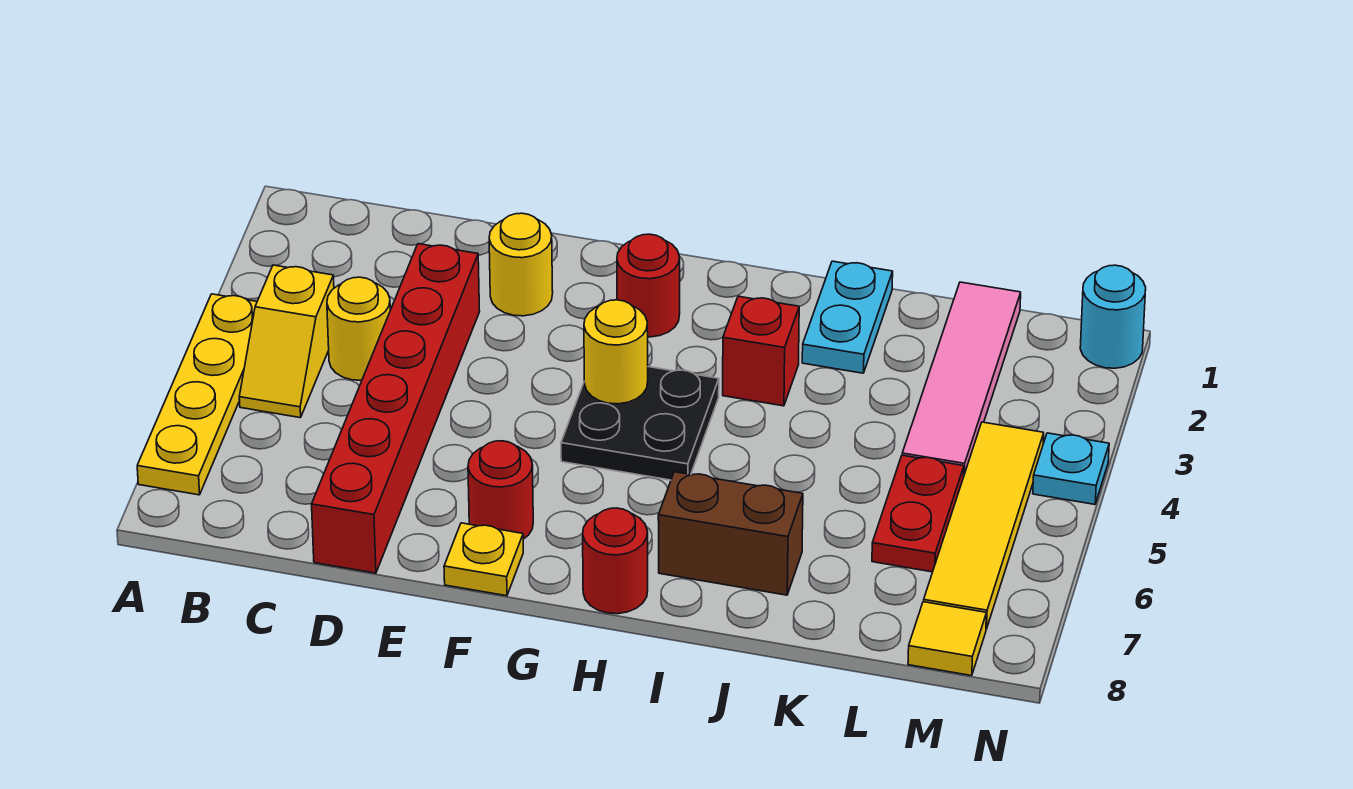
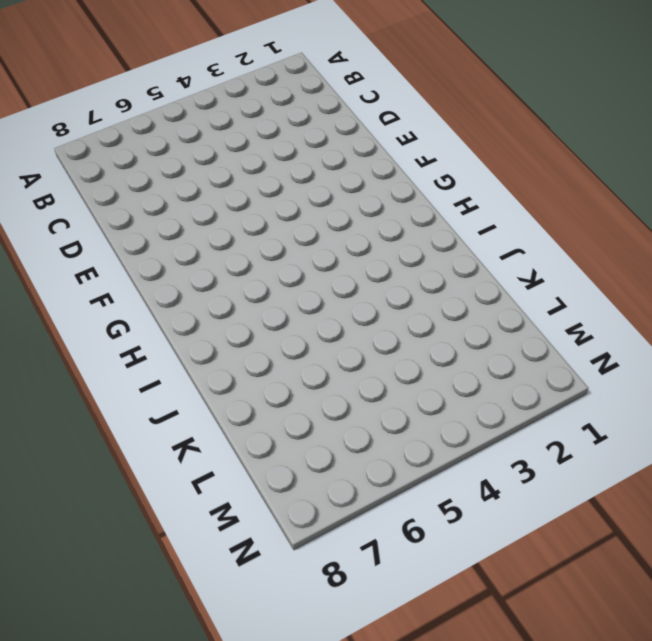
none -> yellow plate A4:A7 level 1
none -> yellow slope B4:B5 level 1 top 4
none -> yellow round brick C4 level 1

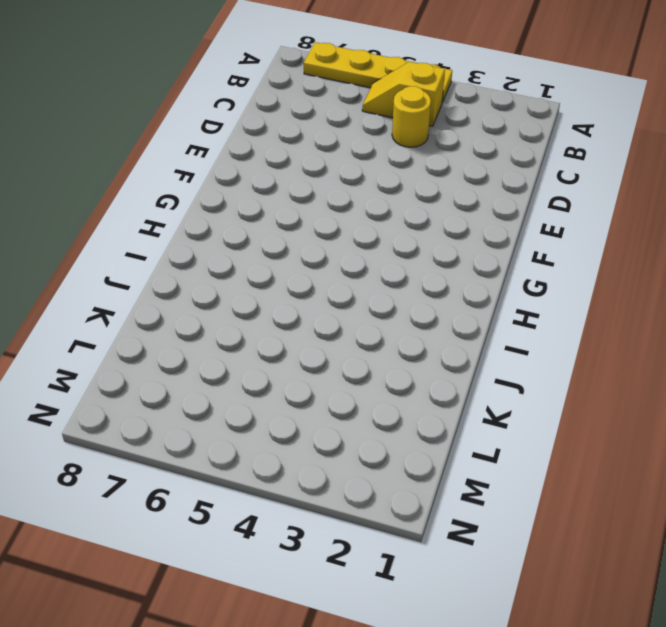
none -> red brick D3:D8 level 1
none -> yellow round brick E2 level 1
none -> red round brick F7 level 1

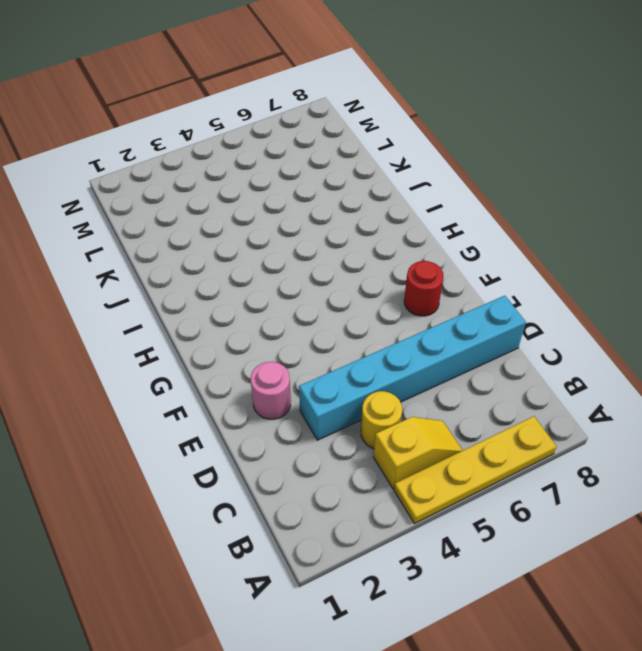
cyan brick D3:D8 level 1 -> red brick D3:D8 level 1
pink round brick E2 level 1 -> yellow round brick E2 level 1
none -> yellow plate F8 level 1
none -> red round brick G2 level 1
none -> black plate G4:H5 level 1

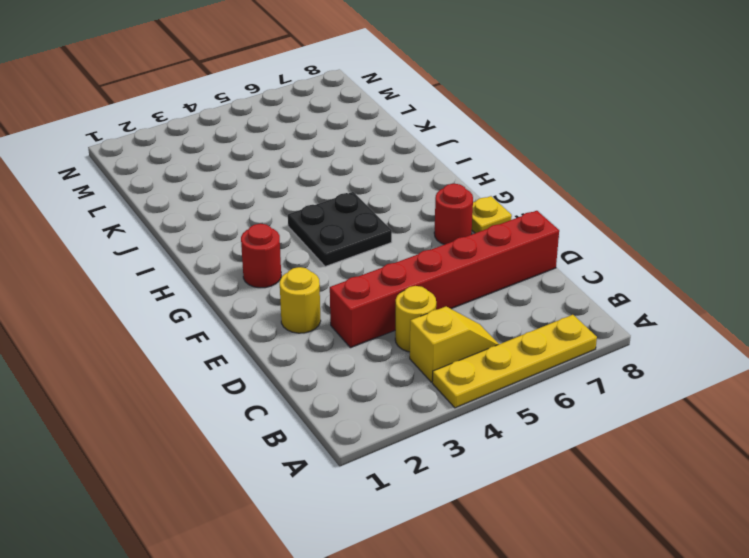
none -> red round brick H8 level 1
none -> red brick I3 level 1
none -> brown brick I7:J7 level 1

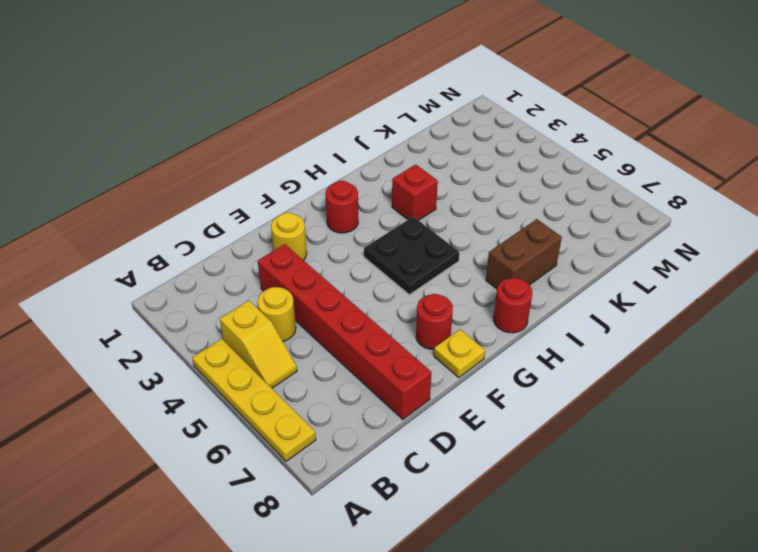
none -> cyan plate J1:J2 level 1
none -> pink tile L1:L4 level 1
none -> red plate L5:L6 level 1

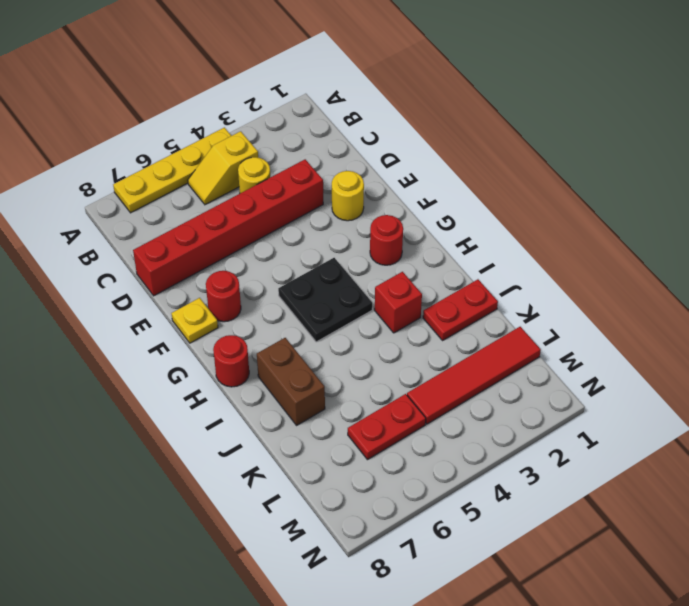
red plate J1:J2 level 1 -> cyan plate J1:J2 level 1
red tile L1:L4 level 1 -> pink tile L1:L4 level 1
none -> yellow tile M4:M7 level 1
none -> yellow tile M8 level 1
none -> cyan round brick N1 level 1

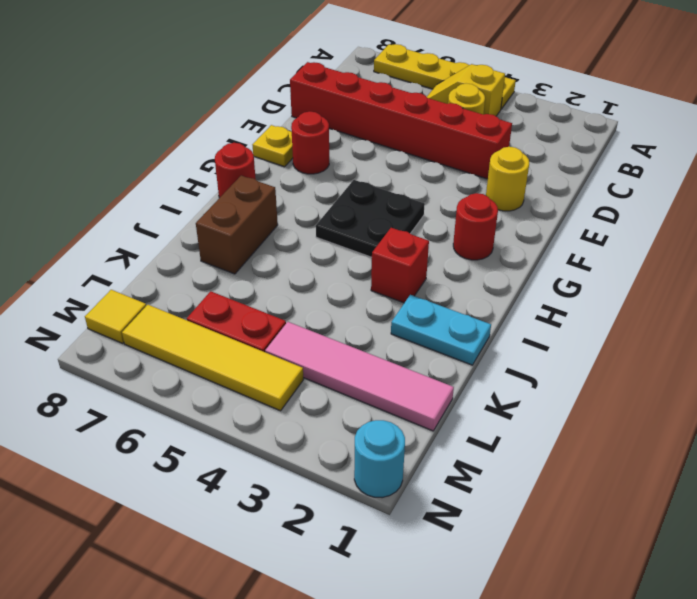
none -> cyan plate N4 level 1
none -> yellow round brick G4 level 2

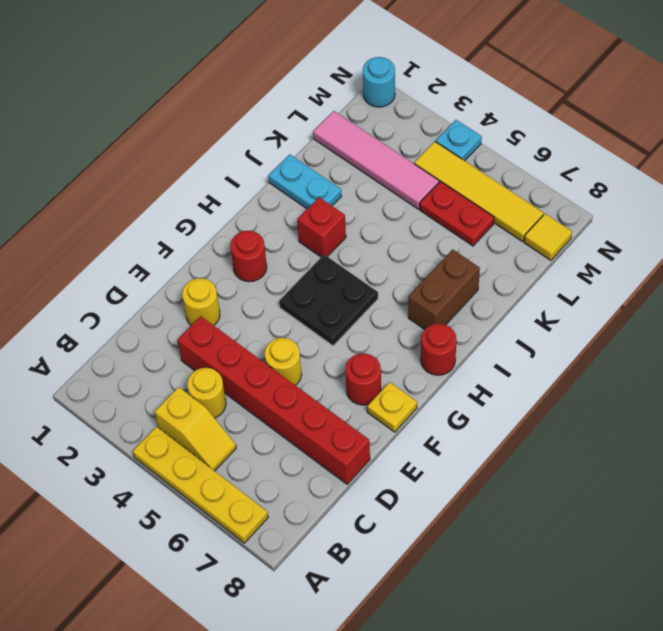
yellow round brick E5 level 1 -> yellow round brick G4 level 2

